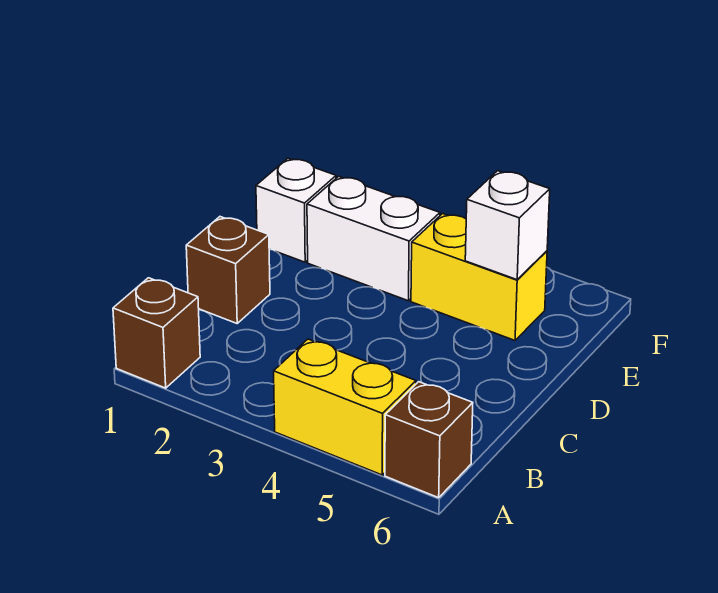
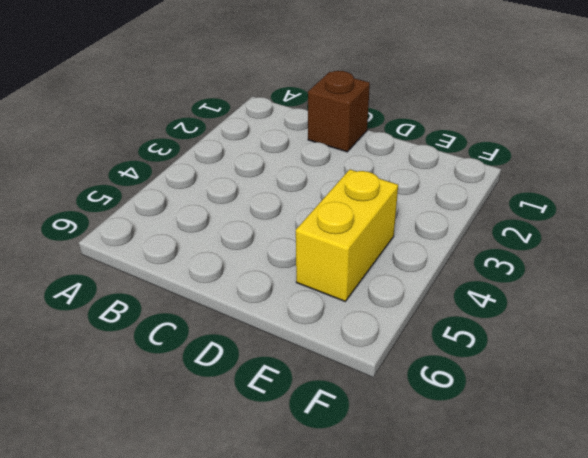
none -> brown brick A1 level 1
none -> yellow brick A4:A5 level 1

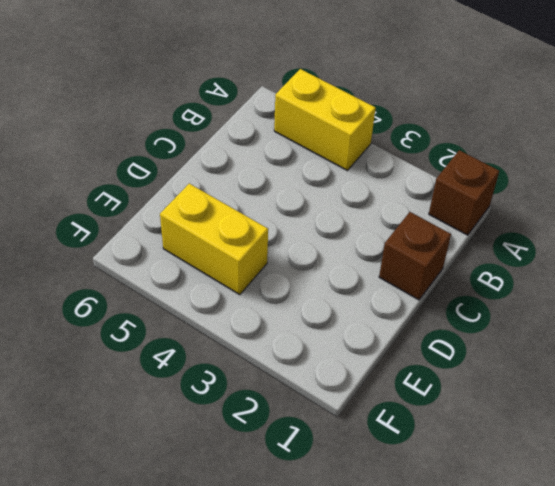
none -> brown brick A6 level 1
none -> white brick E1 level 1

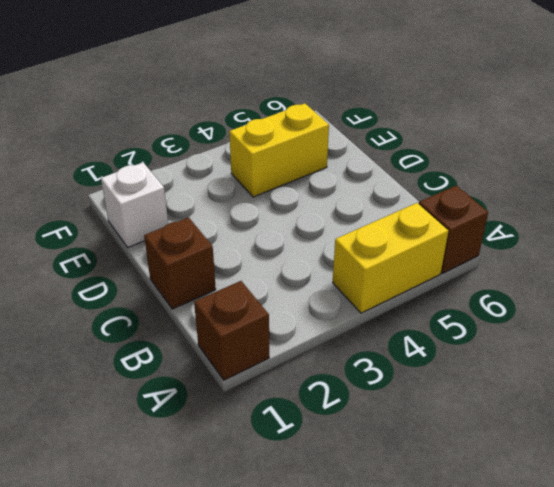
none -> white brick E2:E3 level 1
none -> white brick E5 level 2

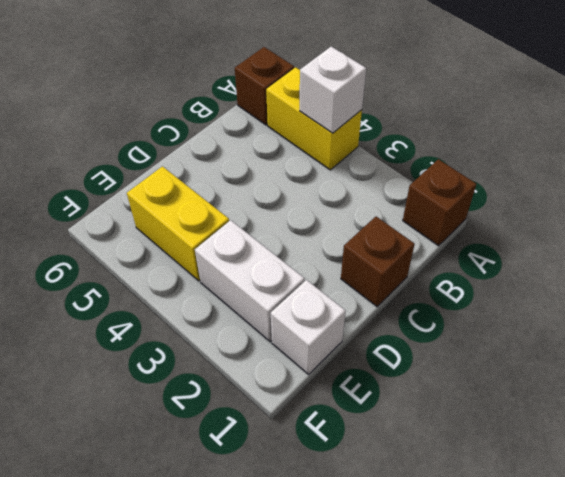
white brick A4 level 2 -> white brick E5 level 2

